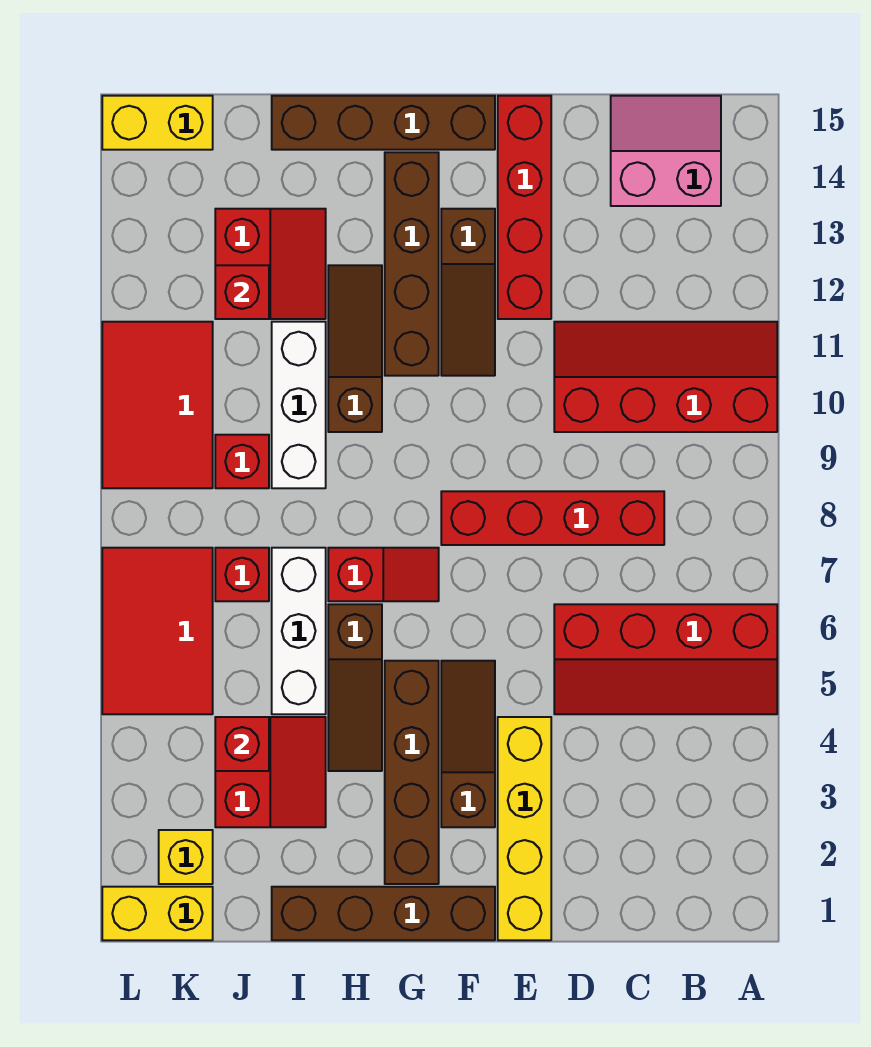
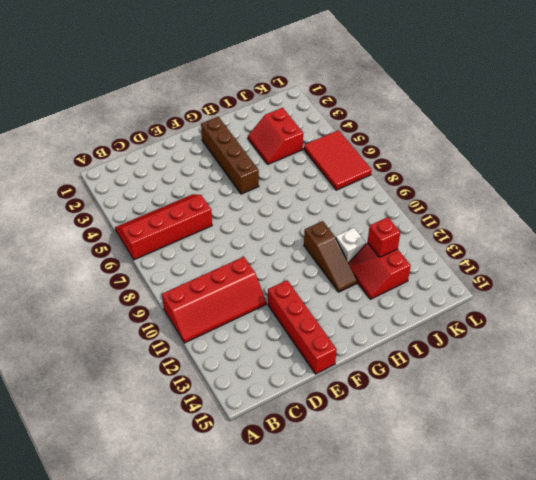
white brick I11 level 1 -> white brick I9:I11 level 1
none -> pink slope B14:C15 level 1 top 14
none -> red brick C8:F8 level 1
none -> yellow brick E1:E4 level 1

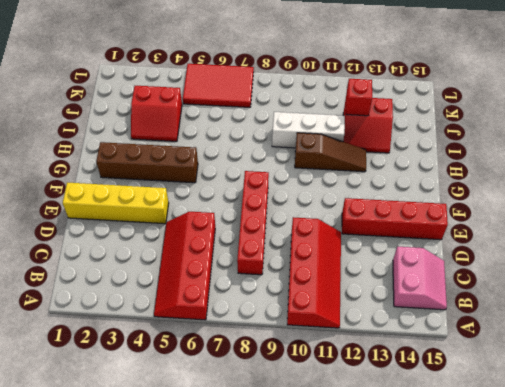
none -> brown brick F1:I1 level 1
none -> brown slope F3:F5 level 1 top 3
none -> brown slope F11:F13 level 1 top 13

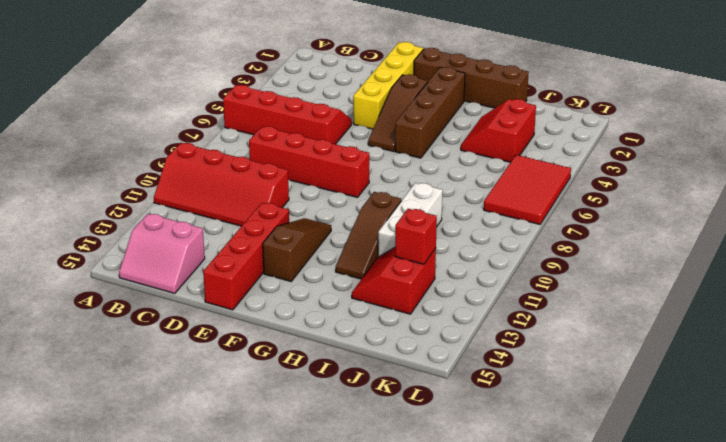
none -> brown brick F15:I15 level 1
none -> red slope G7:H7 level 1 top H
none -> brown brick G11:G14 level 1

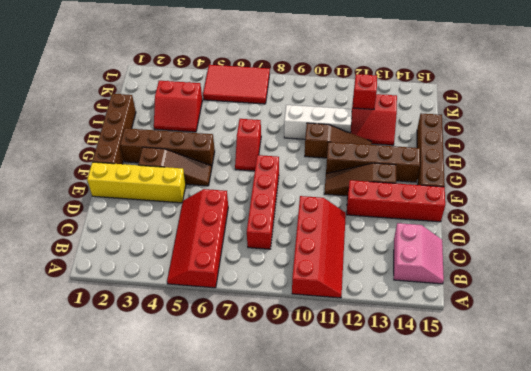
none -> brown slope H4:H6 level 1 top 6
none -> white brick I5:I7 level 1
none -> red brick J7 level 1

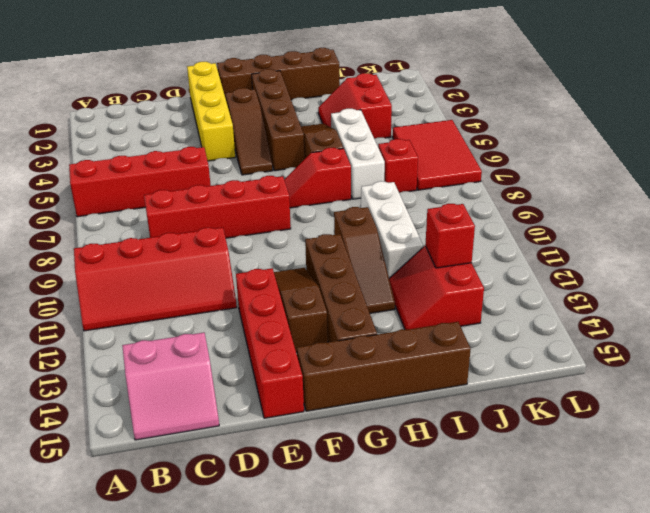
none -> red brick J9 level 1
none -> yellow brick K1:L1 level 1
none -> yellow brick K2 level 1

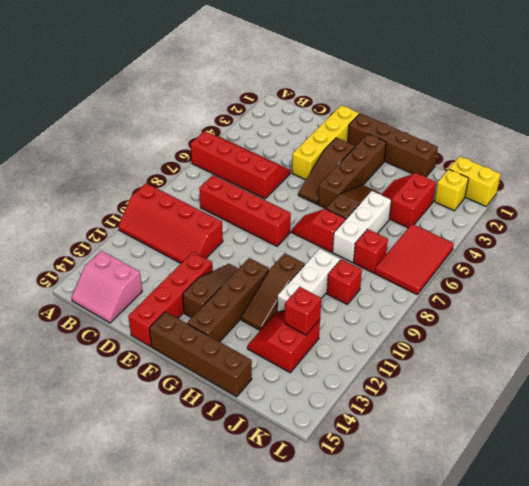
none -> red tile K9:L11 level 1
none -> yellow brick K15:L15 level 1
none -> red brick J4 level 2

